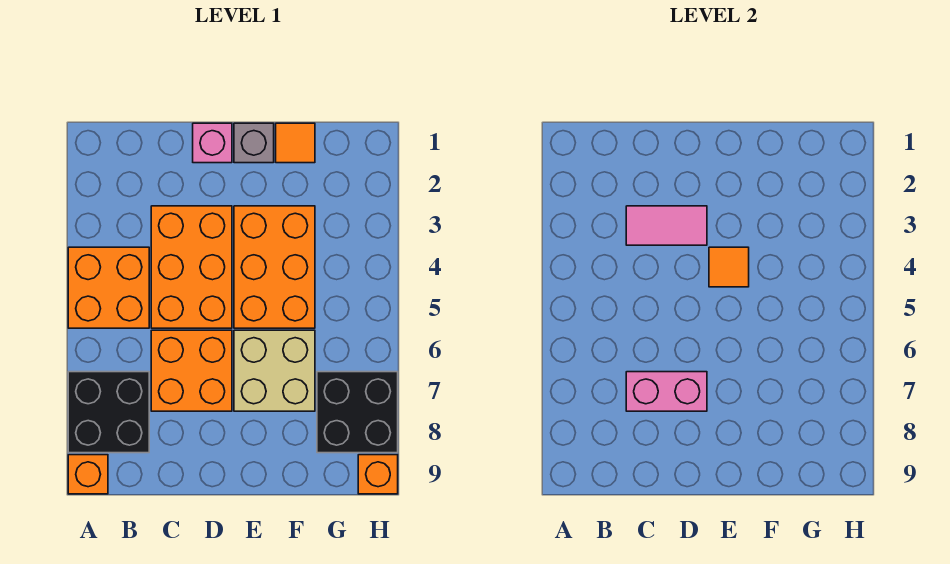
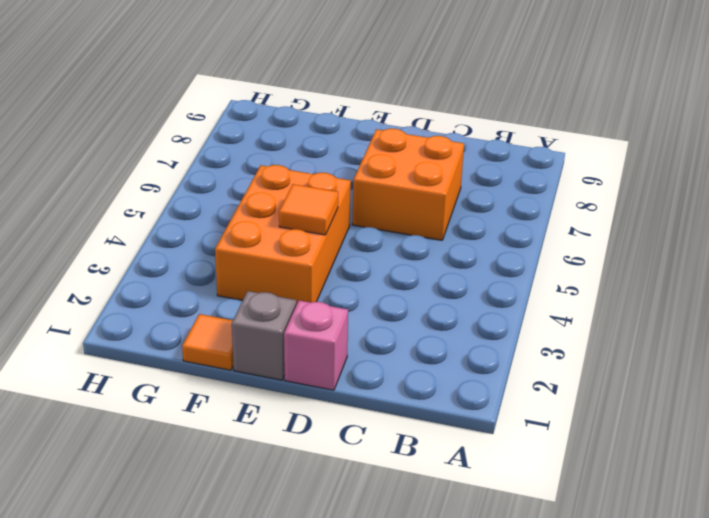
none -> orange brick A4:B5 level 1
none -> black brick A7:B8 level 1
none -> orange brick A9 level 1

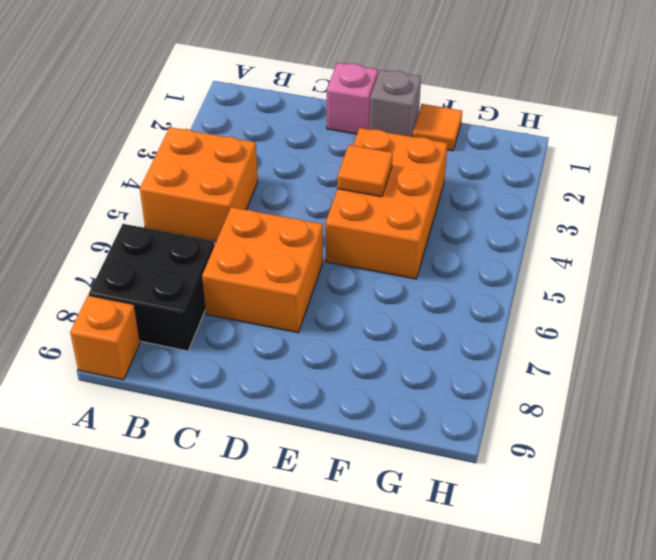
none -> orange brick C3:D5 level 1
none -> tan brick E6:F7 level 1
none -> black brick G7:H8 level 1

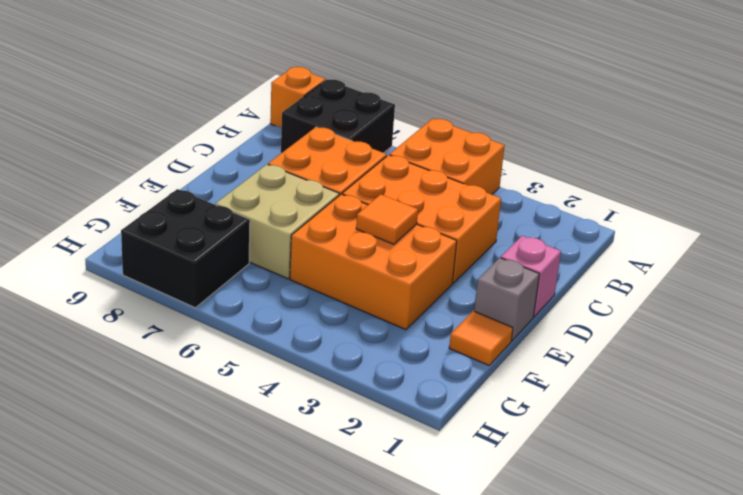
none -> orange brick H9 level 1
none -> pink tile C3:D3 level 2
none -> pink brick C7:D7 level 2

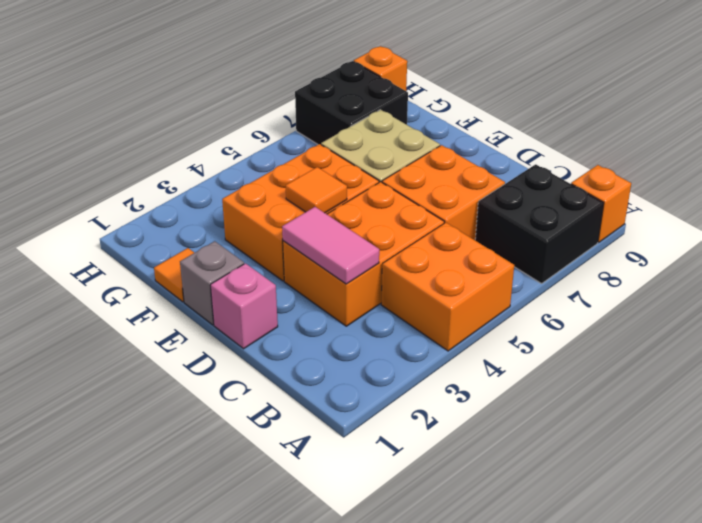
none -> pink brick C7:D7 level 2

